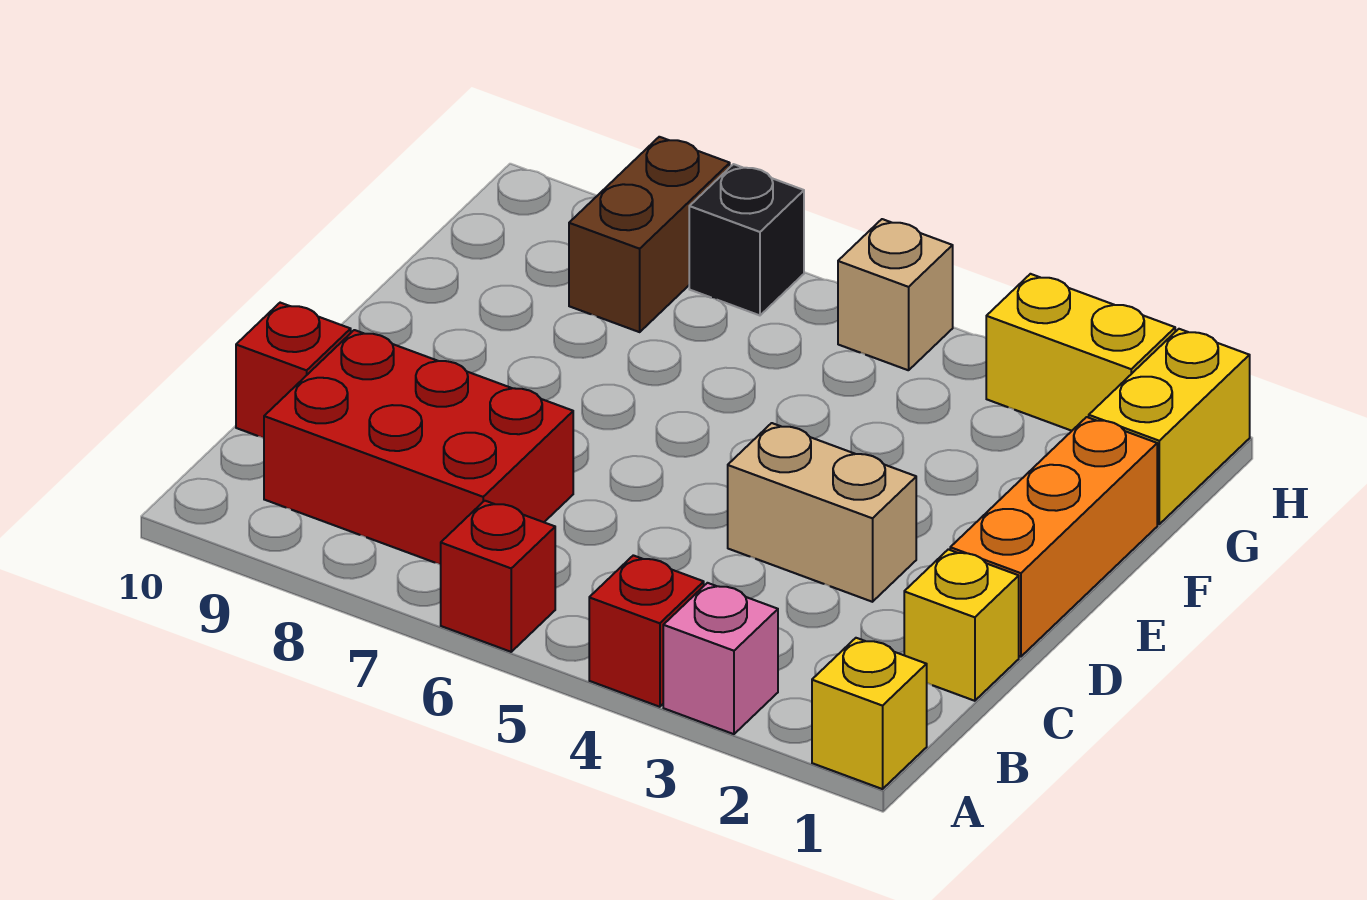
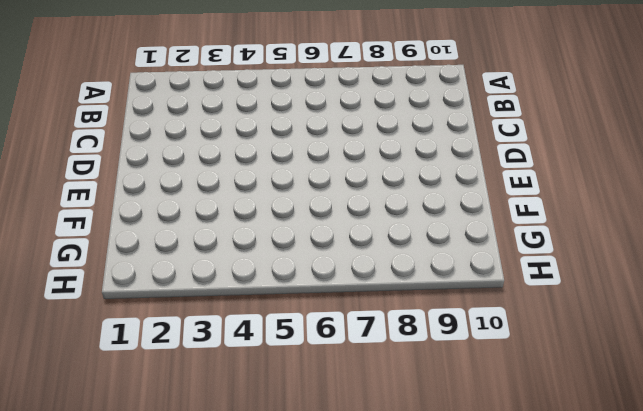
none -> yellow brick A1 level 1
none -> pink brick A3 level 1
none -> red brick A4 level 1

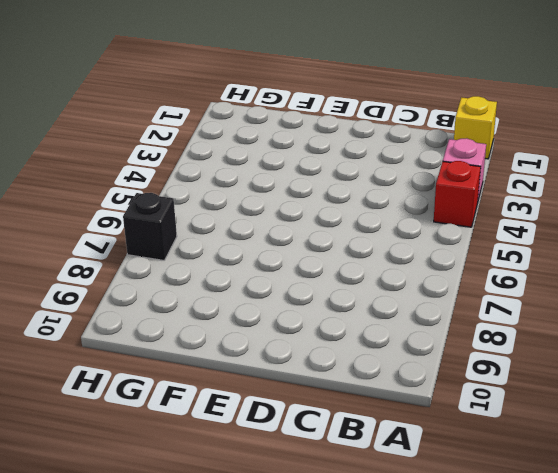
none -> red brick A6 level 1
none -> red brick B7:C9 level 1
none -> yellow brick C1 level 1

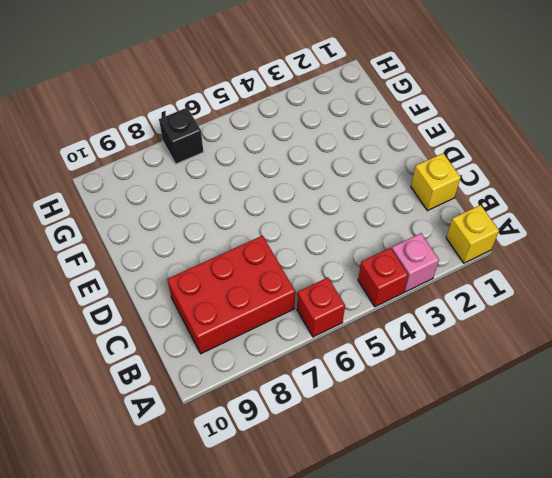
none -> red brick C10 level 1
none -> orange brick D1:F1 level 1
none -> tan brick D3:D4 level 1

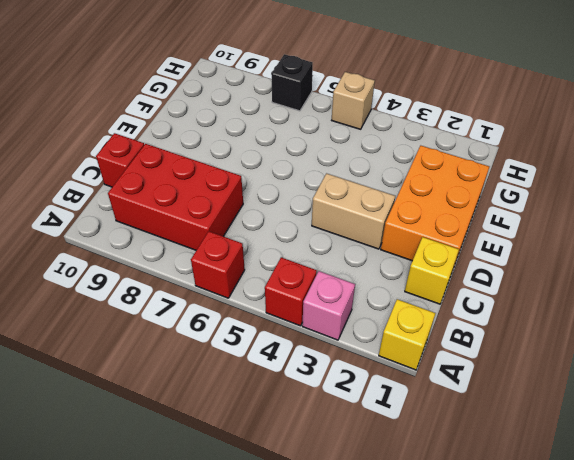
orange brick D1:F2 level 1 -> orange brick D1:F1 level 1
none -> yellow brick G1:H1 level 1
none -> brown brick G8:H8 level 1
none -> yellow brick H2:H3 level 1

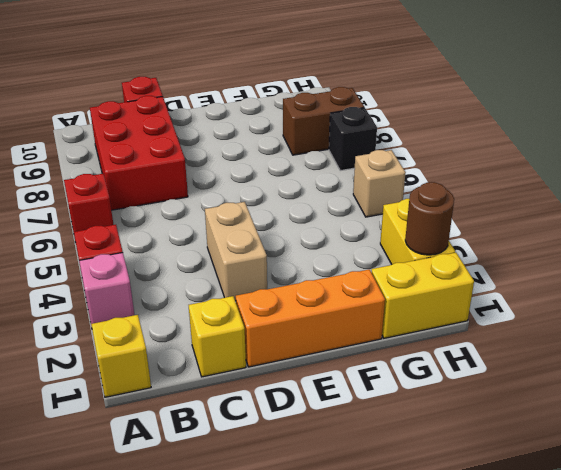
brown round brick H2 level 2 -> none

